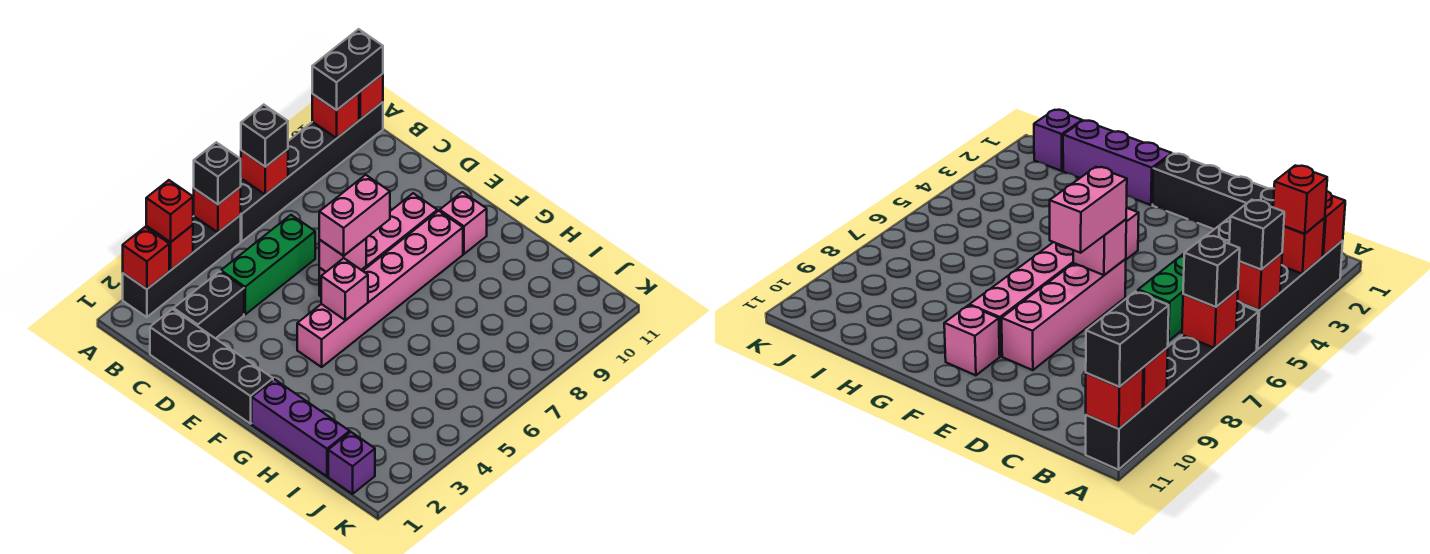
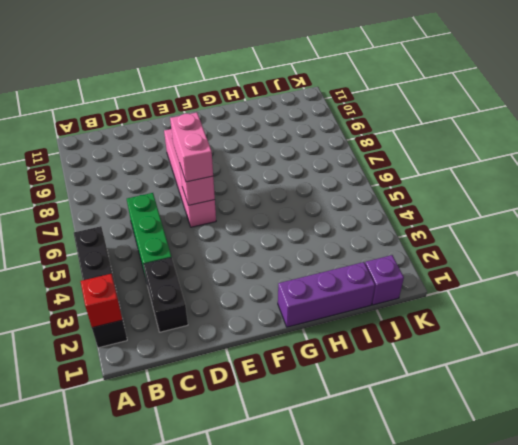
none -> black brick A6:A11 level 1
none -> black brick C1:F1 level 1
none -> pink brick F4:F9 level 1

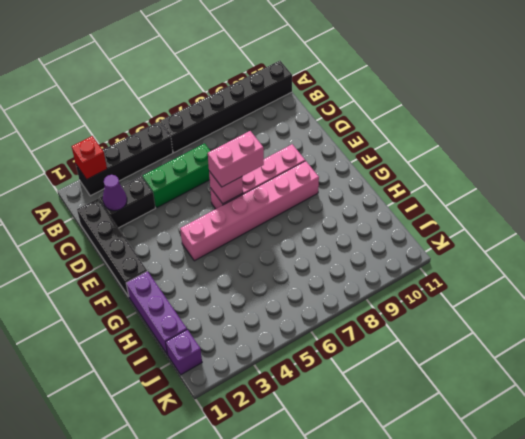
purple cone C2 level 2 -> none
none -> pink brick F10 level 1
none -> red brick A3 level 2
none -> red brick A5 level 2

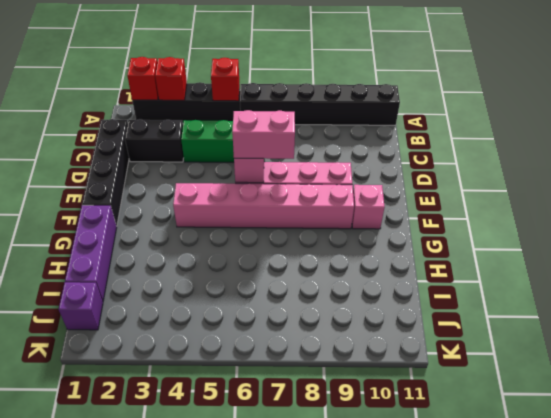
none -> red brick A7 level 2
none -> red brick A10 level 2
none -> red brick A11 level 2

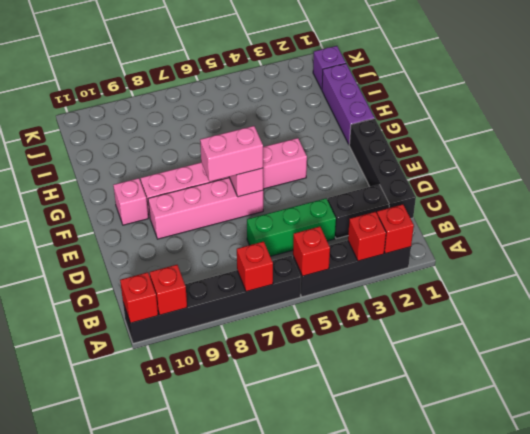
none -> pink brick F5 level 2
none -> red brick A3 level 3
none -> black brick A5 level 3

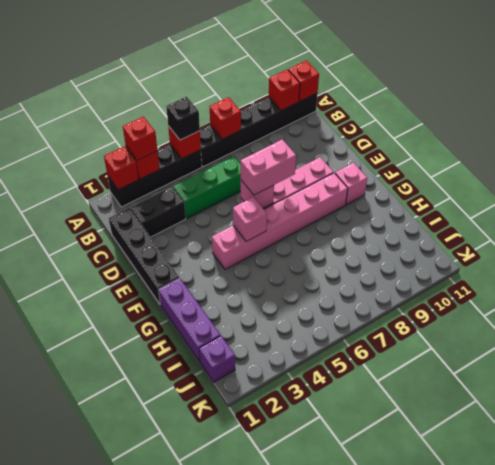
none -> black brick A7 level 3
none -> black brick A10:A11 level 3

